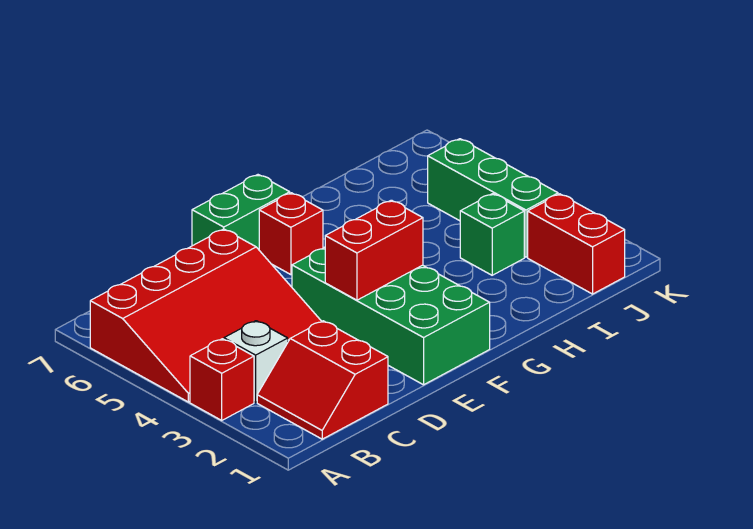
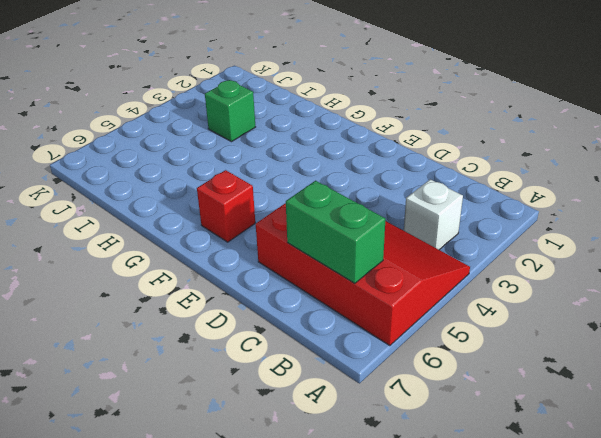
green brick B6:C6 level 2 -> green brick E7:F7 level 1
none -> red brick A3 level 1
none -> red slope B1:C2 level 1 top C

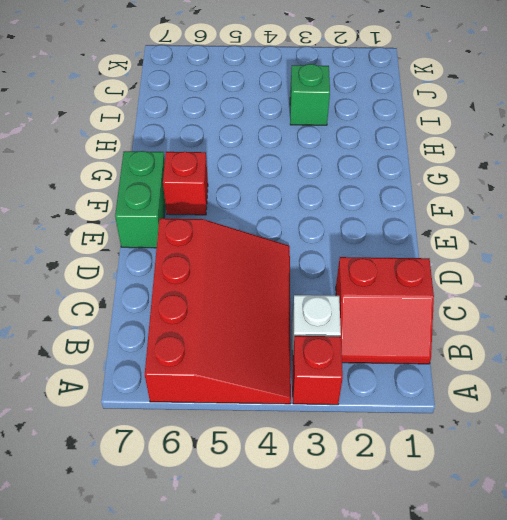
none -> green brick E1:F4 level 1
none -> red brick J1:J2 level 1

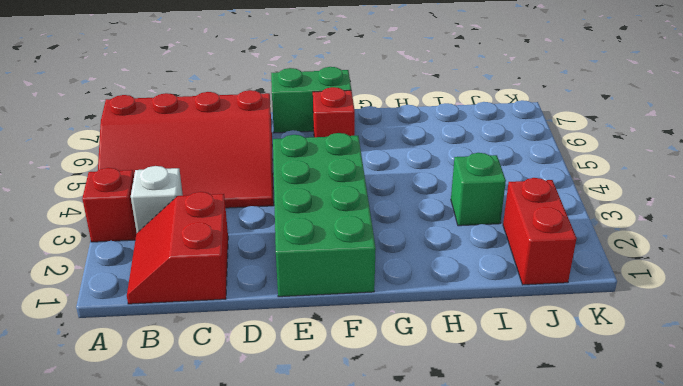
none -> green brick J3:J5 level 1
none -> red brick E3:F3 level 2

